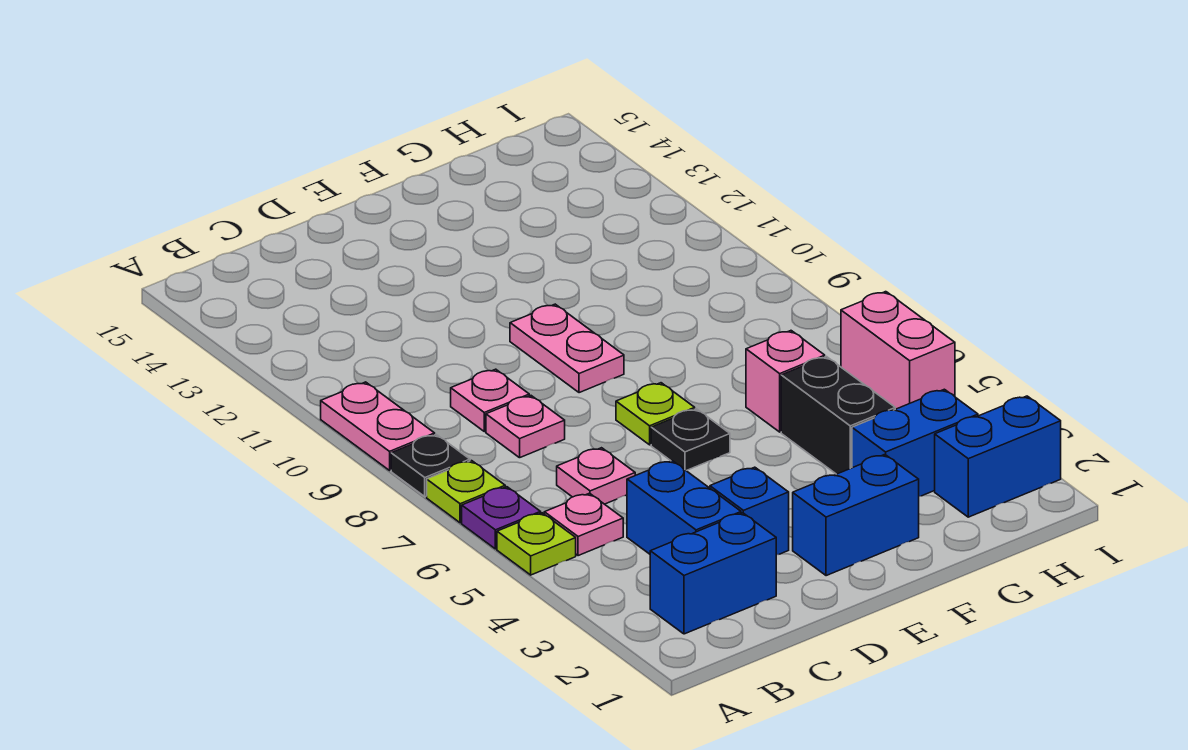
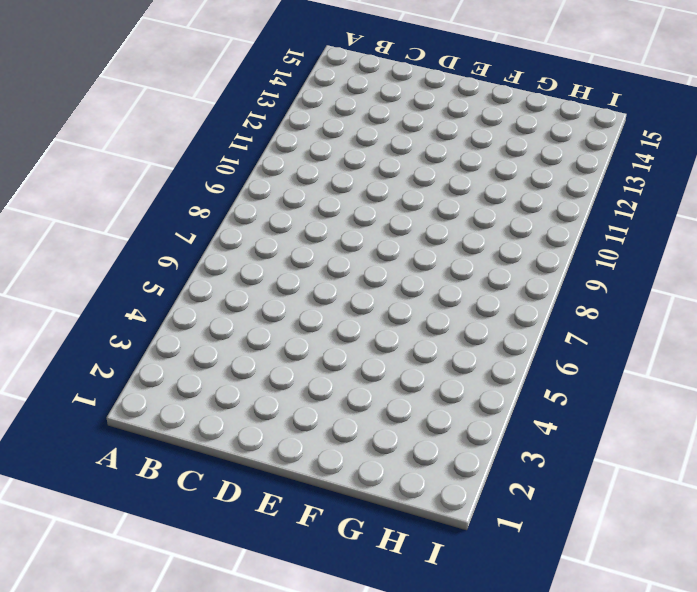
none -> lime plate A5 level 1
none -> purple plate A6 level 1
none -> lime plate A7 level 1

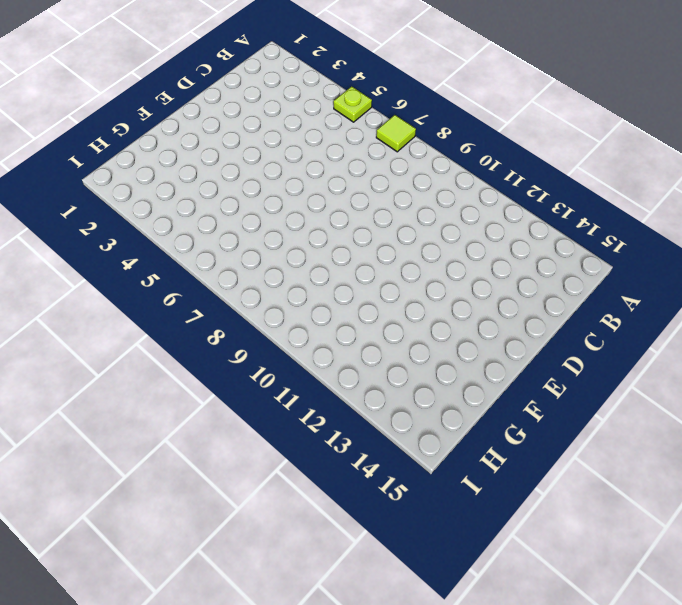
lime tile A7 level 1 -> lime plate A7 level 1
none -> purple plate A6 level 1
none -> black plate A8 level 1
none -> pink plate A9:A10 level 1

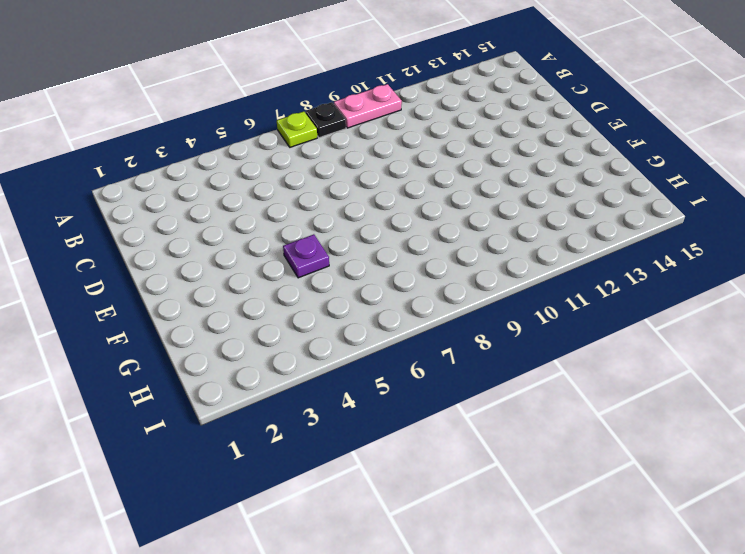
purple plate F5 level 1 -> purple plate A6 level 1
none -> lime plate A5 level 1
none -> blue brick B2:C2 level 1
none -> pink plate B5 level 1

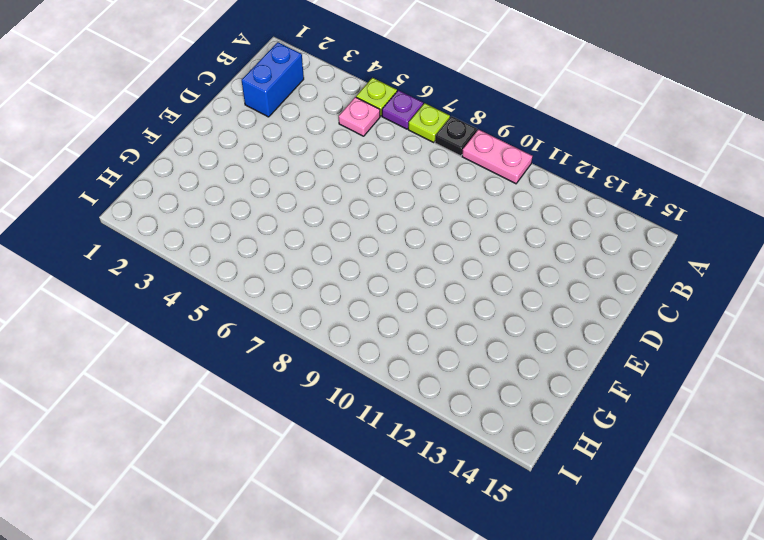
none -> blue brick C3:C4 level 1
none -> pink plate C6 level 1
none -> pink plate C8 level 1

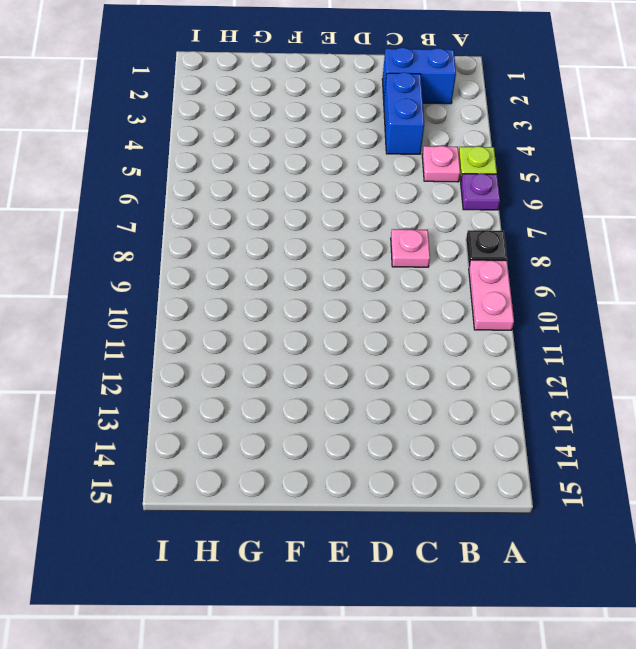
none -> lime plate A7 level 1
none -> pink plate C6 level 1
none -> pink plate C9 level 1

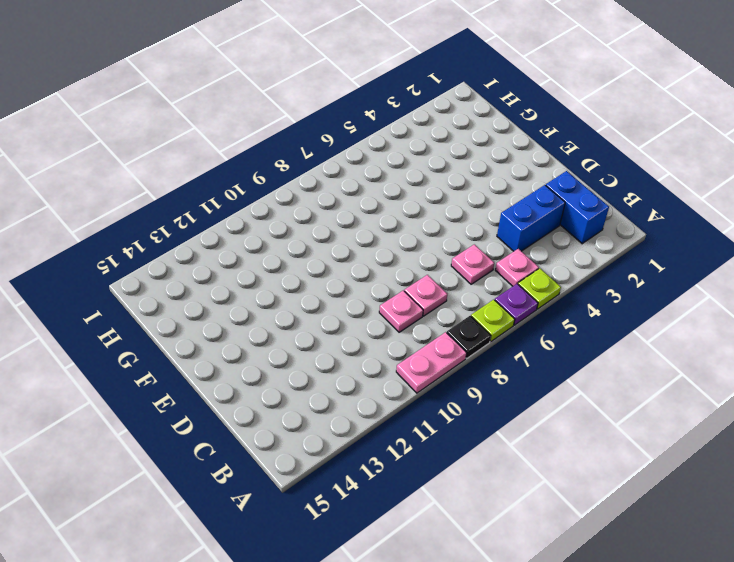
none -> blue brick D3 level 1
none -> blue brick E2:F2 level 1
none -> black plate E6 level 1

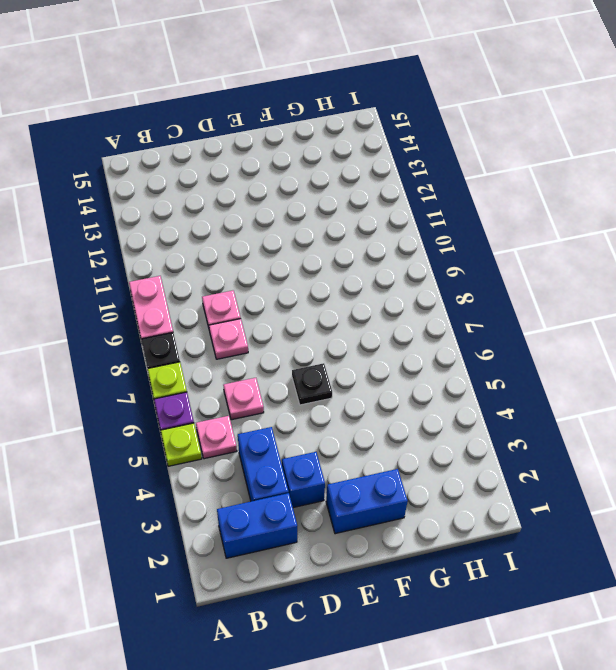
none -> lime plate E7 level 1
none -> pink plate E9:E10 level 1
none -> blue brick G3:H3 level 1

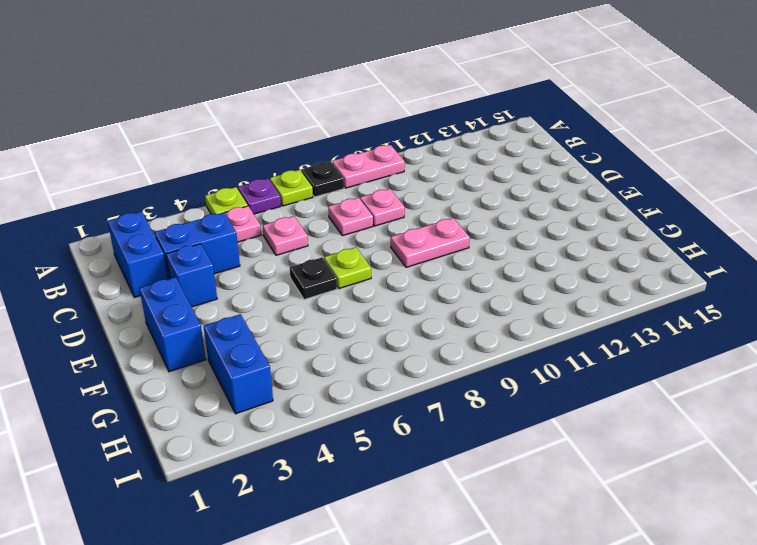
none -> black brick G4:G5 level 1
none -> pink brick G6 level 1
none -> blue brick H2:I2 level 1

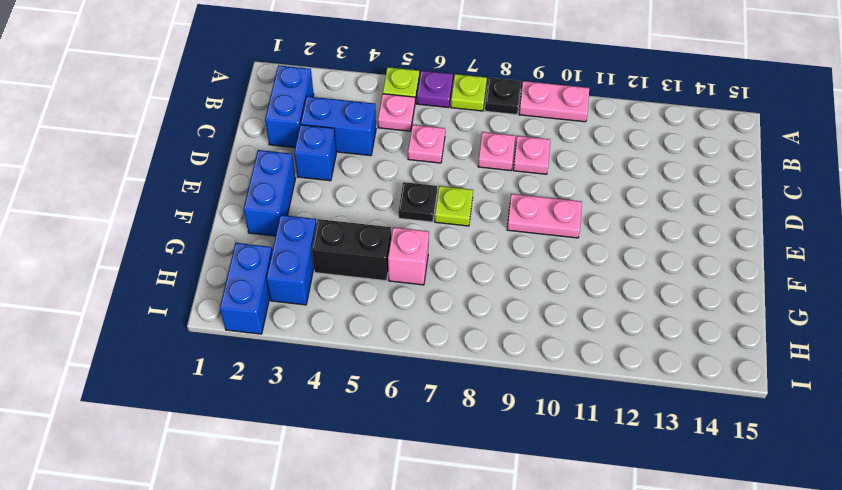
none -> pink brick I5:I6 level 1

